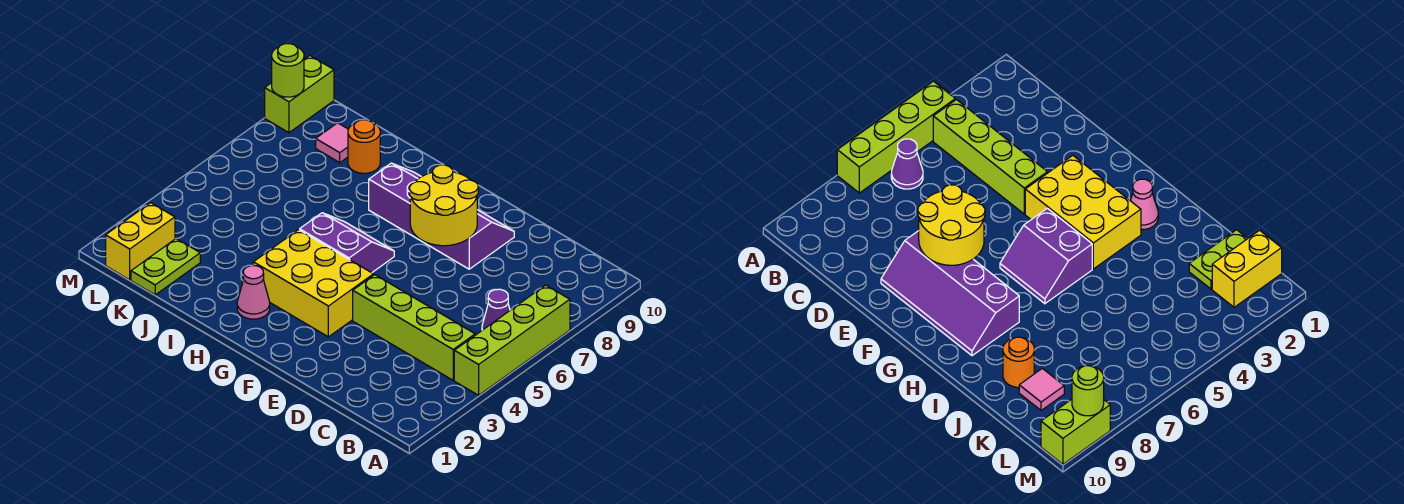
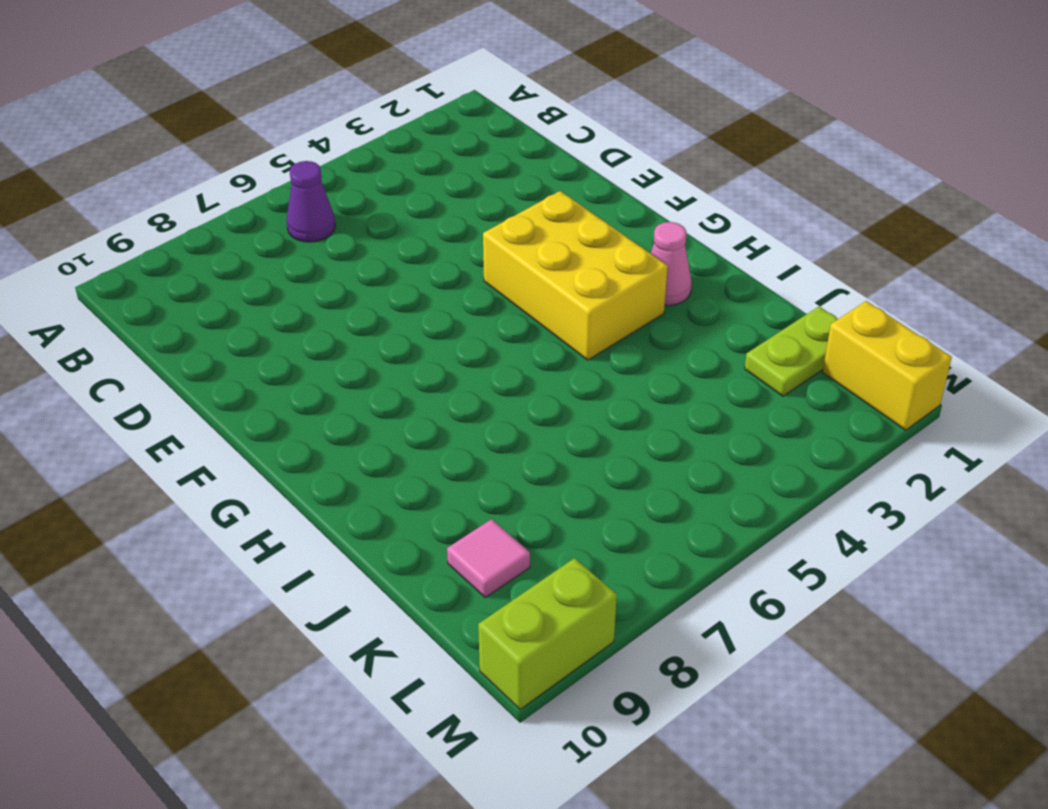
yellow brick L1:M1 level 1 -> yellow brick L1:L2 level 1
none -> lime brick A4:A7 level 1
none -> lime brick B4:E4 level 1
none -> purple slope E8:H9 level 1 top 8

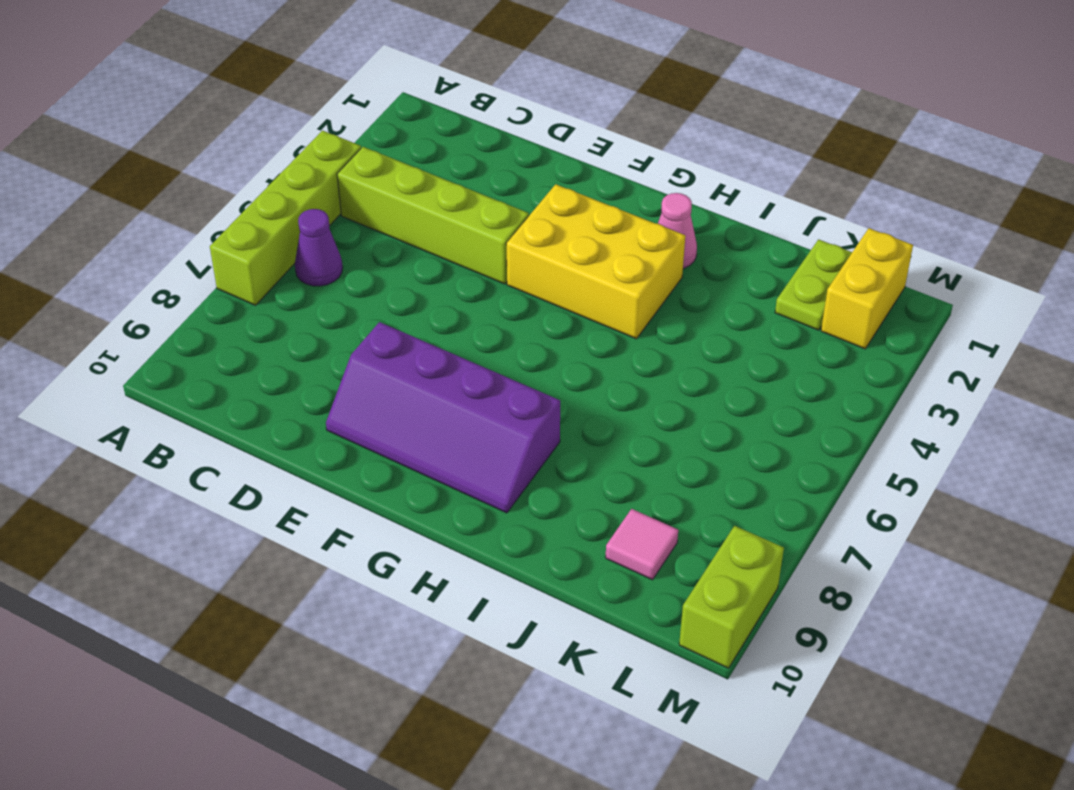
none -> purple slope G5:H6 level 1 top 5
none -> orange round brick J9 level 1
none -> yellow round brick E7:F8 level 2

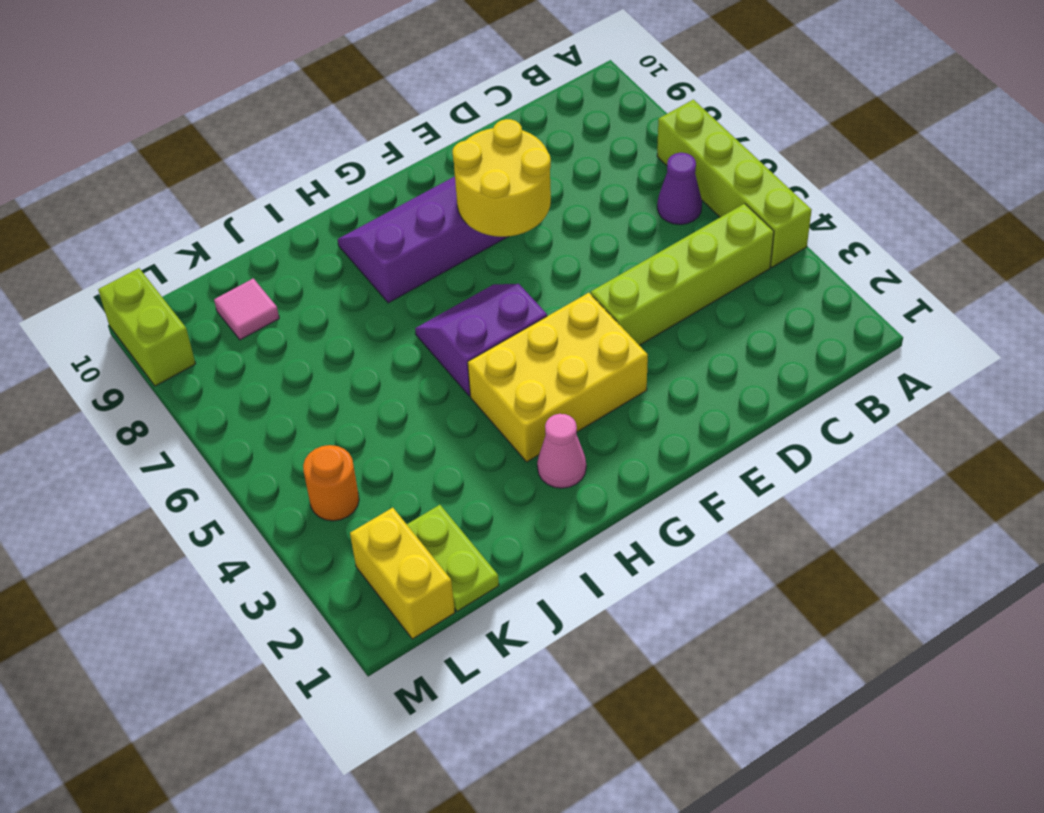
orange round brick L4 level 1 -> orange round brick J9 level 1
none -> lime round brick M9 level 2

